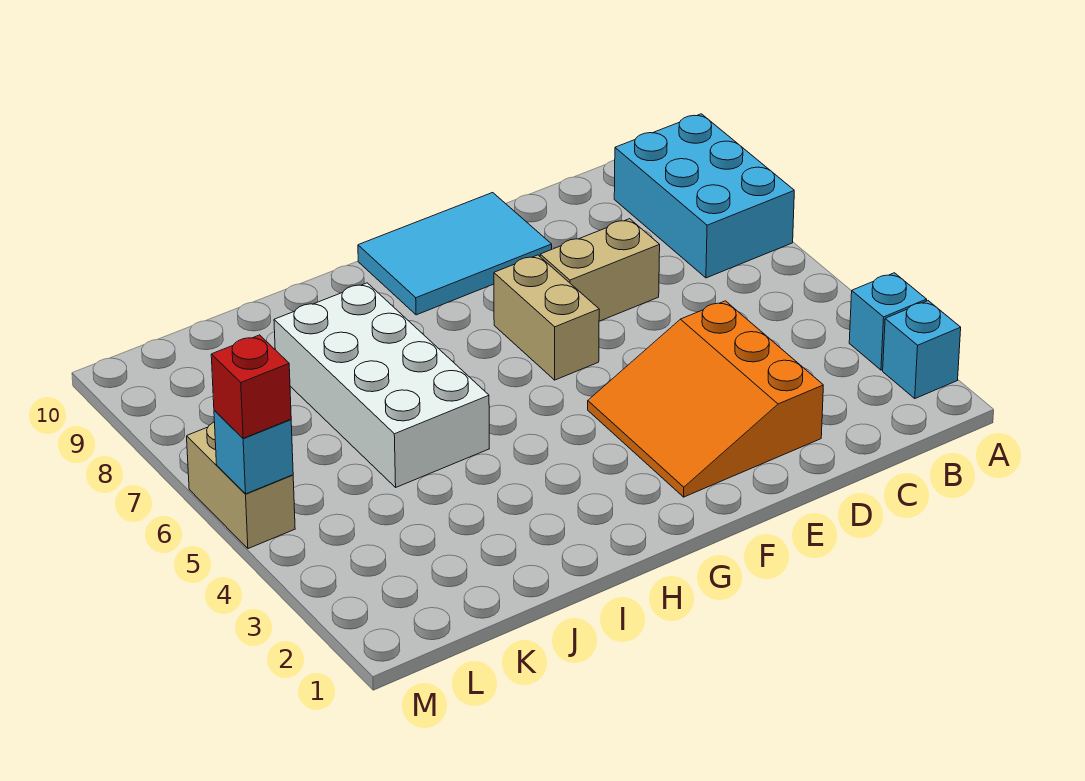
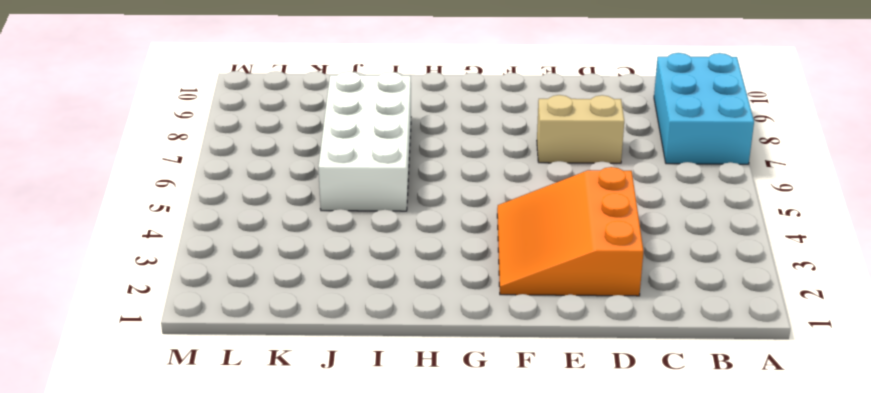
none -> cyan brick A2 level 1
none -> cyan brick A3 level 1

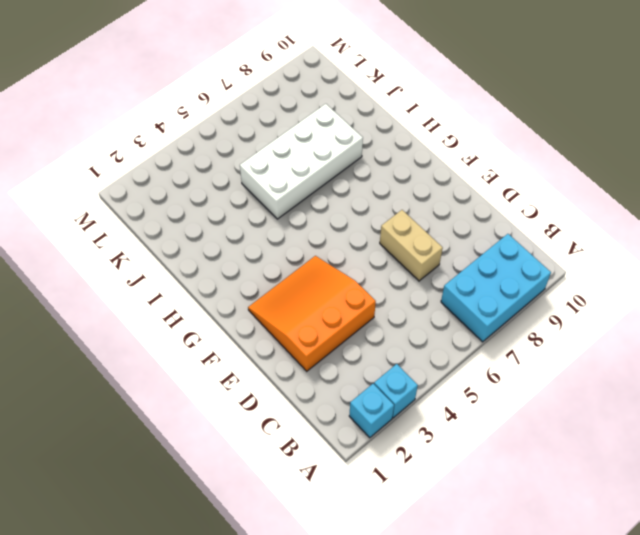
none -> cyan tile E9:G10 level 1
none -> tan brick F6:F7 level 1

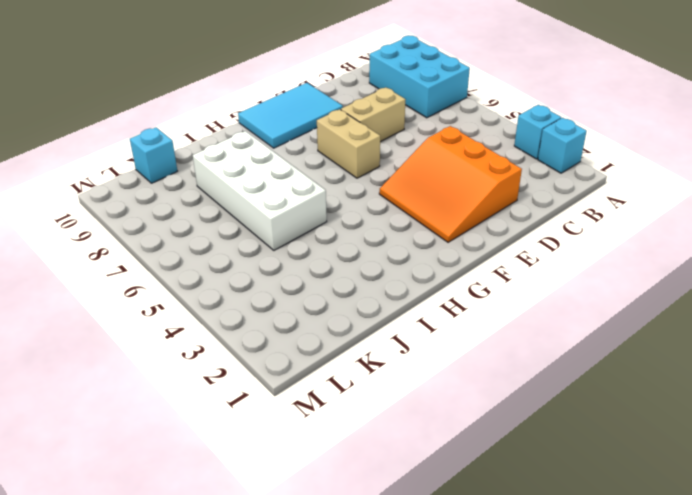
cyan brick K10 level 1 -> cyan brick M5 level 2
none -> tan brick M5:M6 level 1
none -> red brick M5 level 3

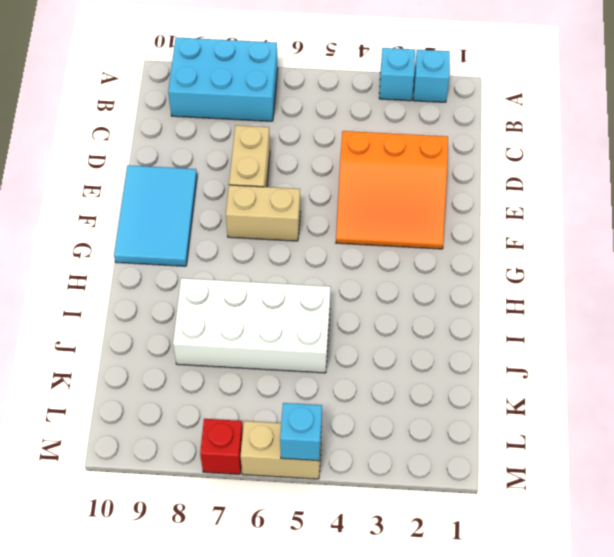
red brick M7 level 1 -> red brick M5 level 3

